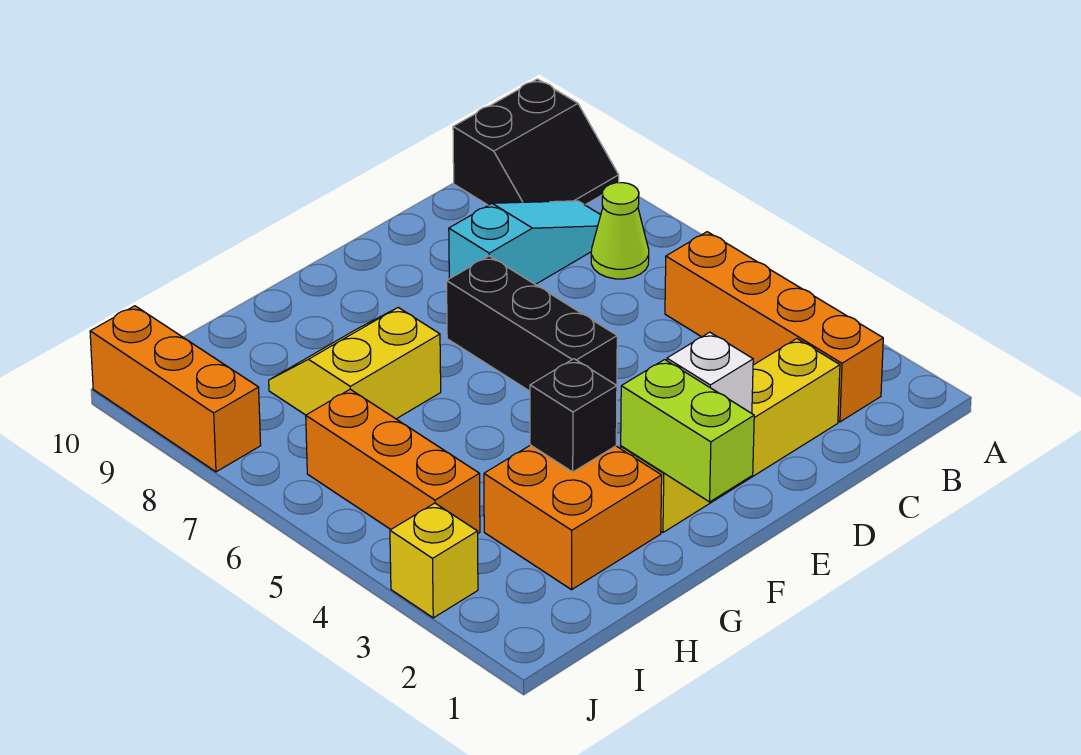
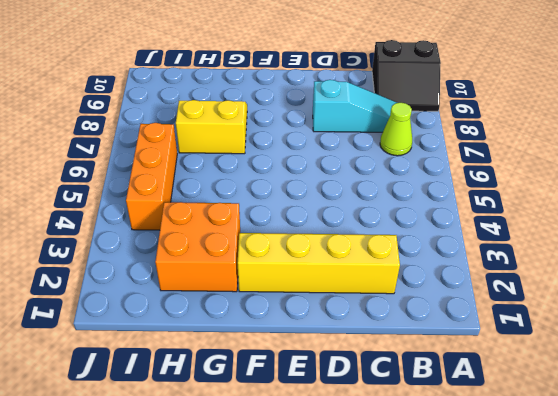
none -> orange brick B2:B5 level 1
none -> black brick E5:E7 level 1
none -> yellow brick J3 level 1

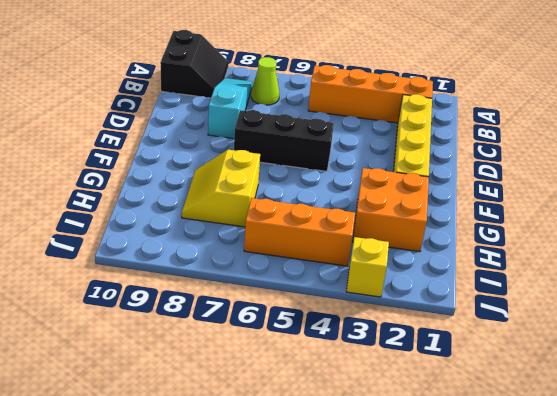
none -> orange brick J8:J10 level 1
none -> white brick E2 level 2
none -> lime brick F1:F2 level 2

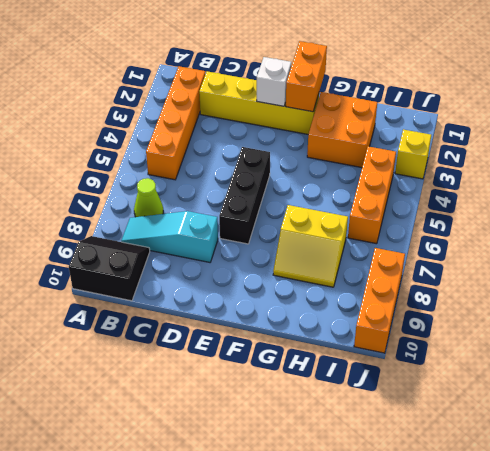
orange brick F1:F2 level 2 -> lime brick F1:F2 level 2
none -> black brick G3 level 2

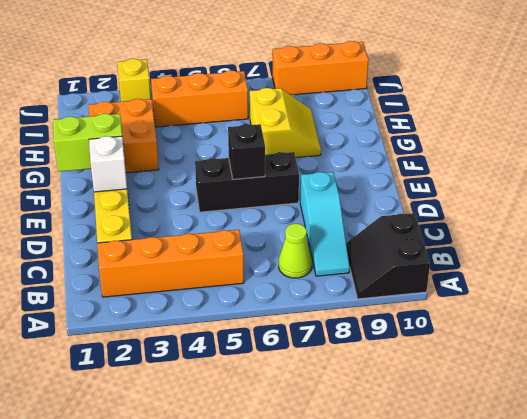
black brick E6 level 2 -> black brick G3 level 2

